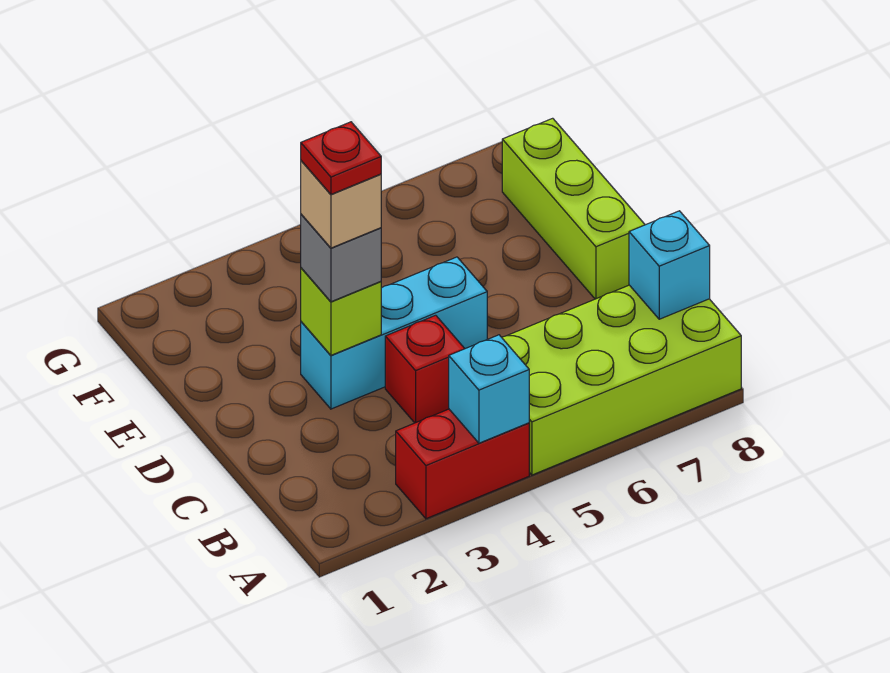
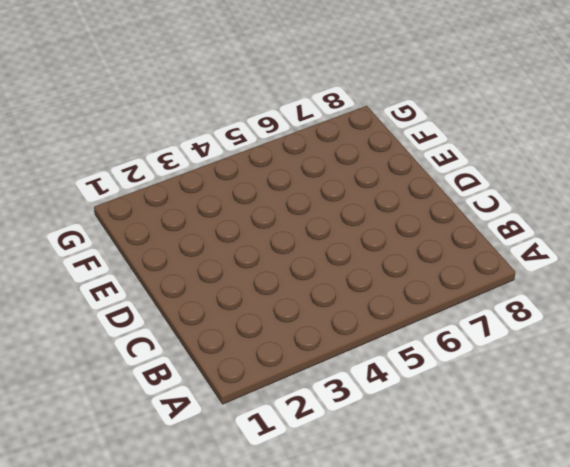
none -> red brick A3:A4 level 1
none -> lime brick A5:B8 level 1

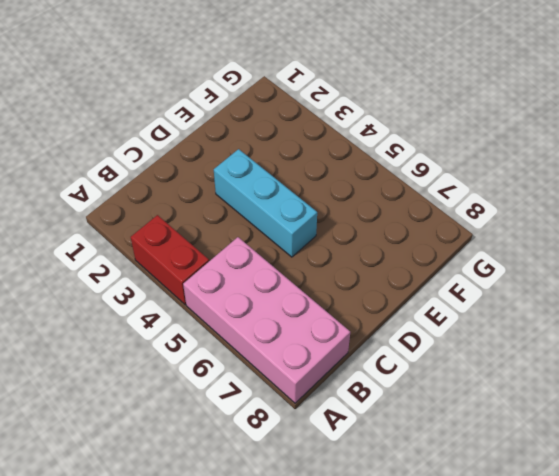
pink brick A5:B8 level 1 -> lime brick A5:B8 level 1
none -> red brick C4 level 1
none -> lime brick D8:F8 level 1

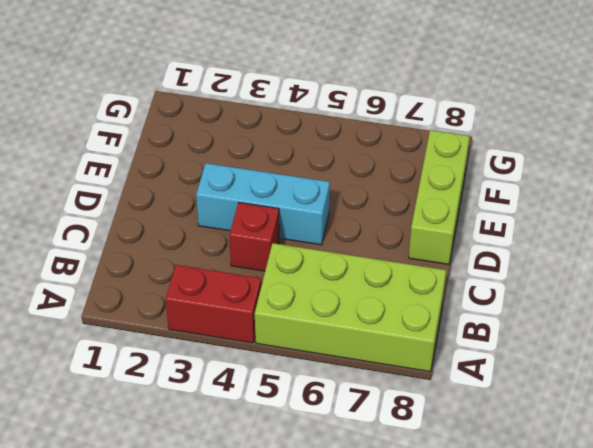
none -> cyan brick A4 level 2
none -> cyan brick B8 level 2

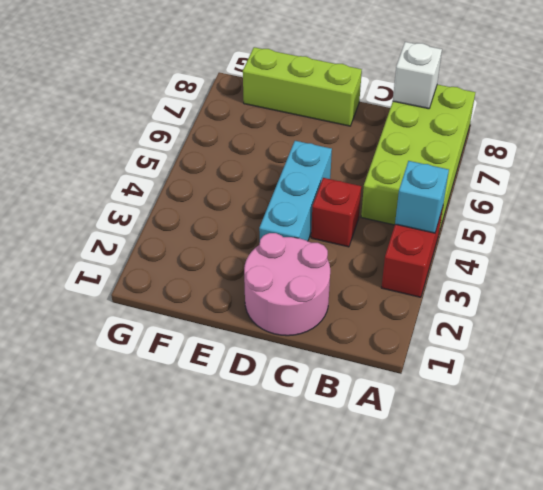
white brick B8 level 2 -> cyan brick B8 level 2
pink round brick C1:D2 level 1 -> none
none -> lime brick D3 level 2
none -> grey brick D3 level 3

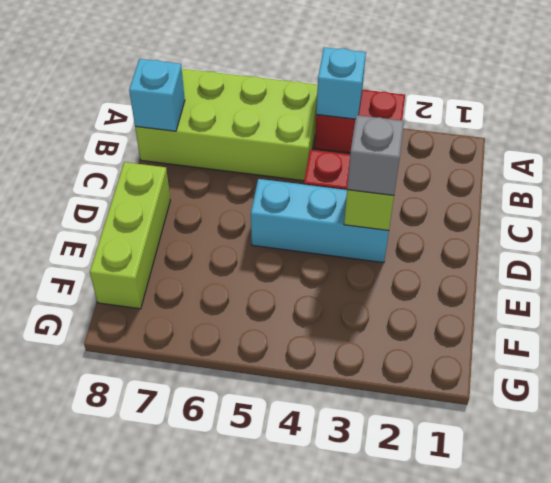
none -> tan brick D3 level 4
none -> red plate D3 level 5

